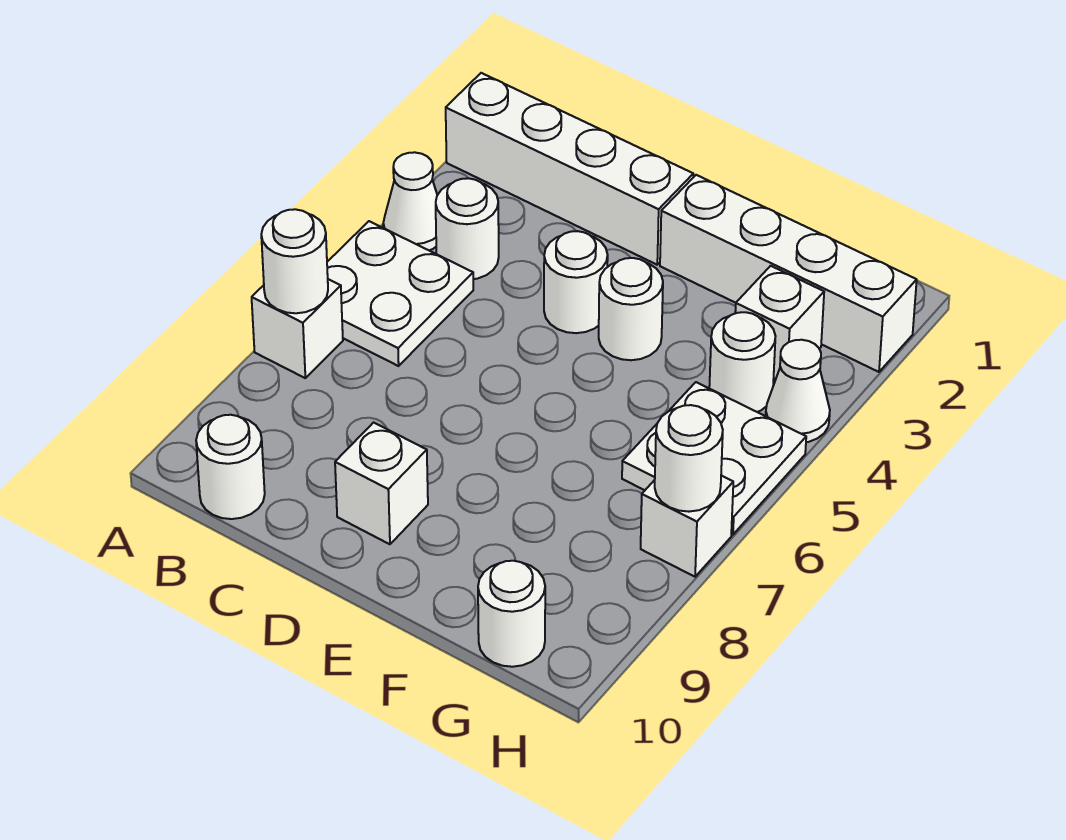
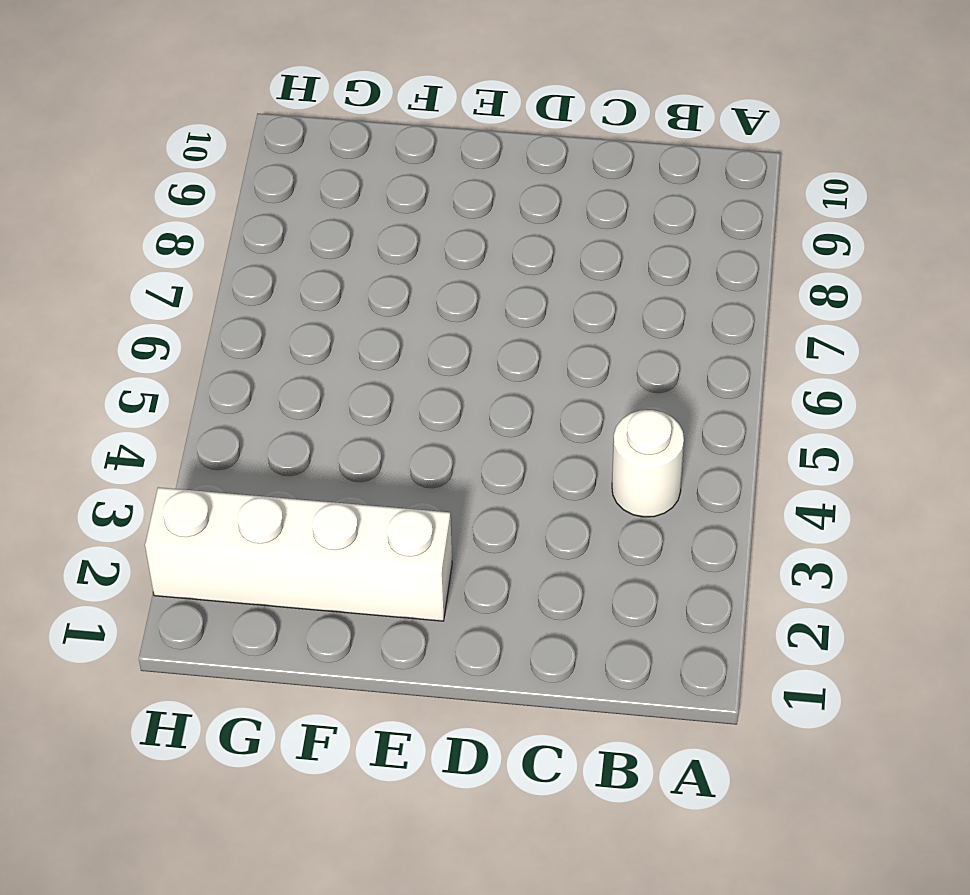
none -> white brick A2:D2 level 1
none -> white cone A4 level 1
none -> white plate A5:B6 level 1

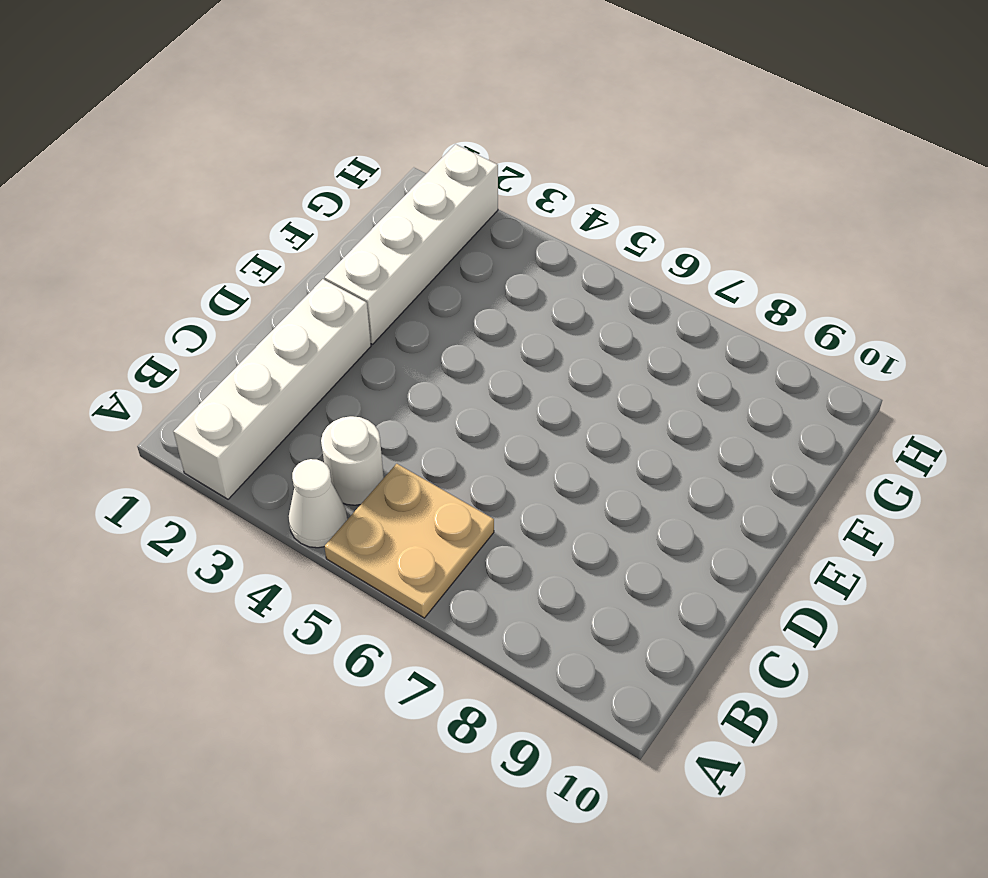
tan plate A5:B6 level 1 -> white plate A5:B6 level 1
none -> white brick A7 level 1
none -> white round brick B10 level 1
none -> white round brick D4 level 1

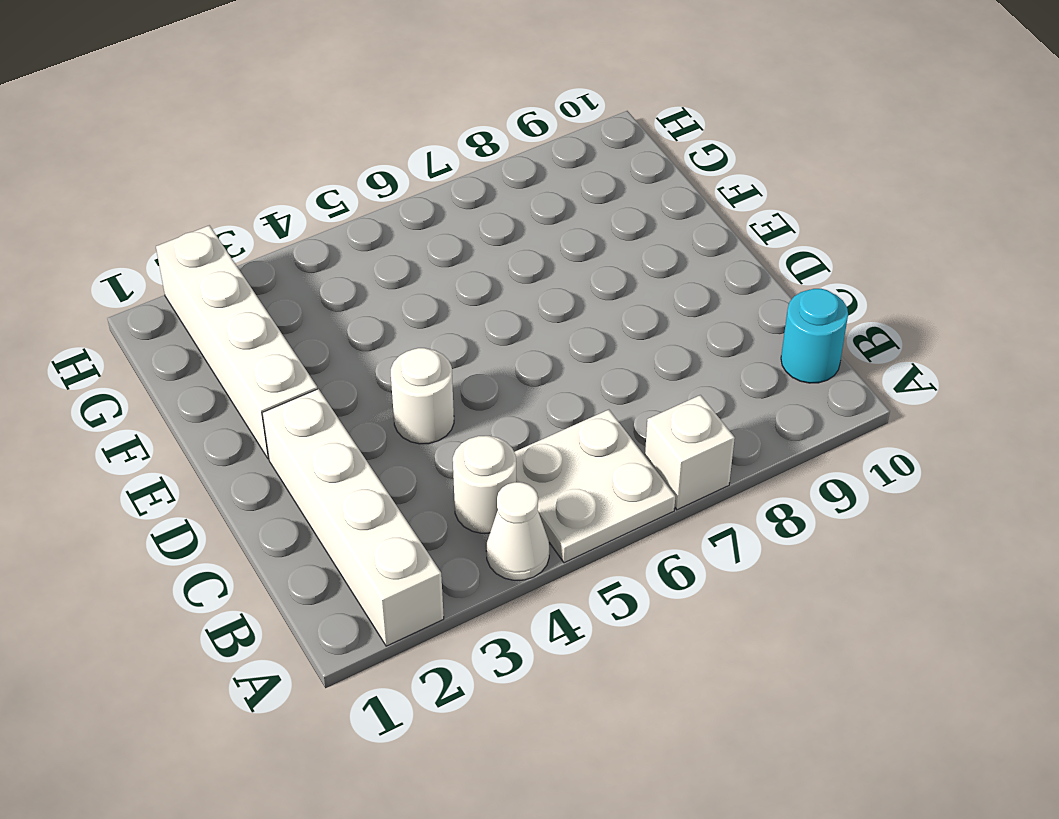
cyan round brick B10 level 1 -> white round brick B10 level 1
none -> white brick D9 level 1
none -> white round brick E4 level 1
none -> white brick G3 level 1

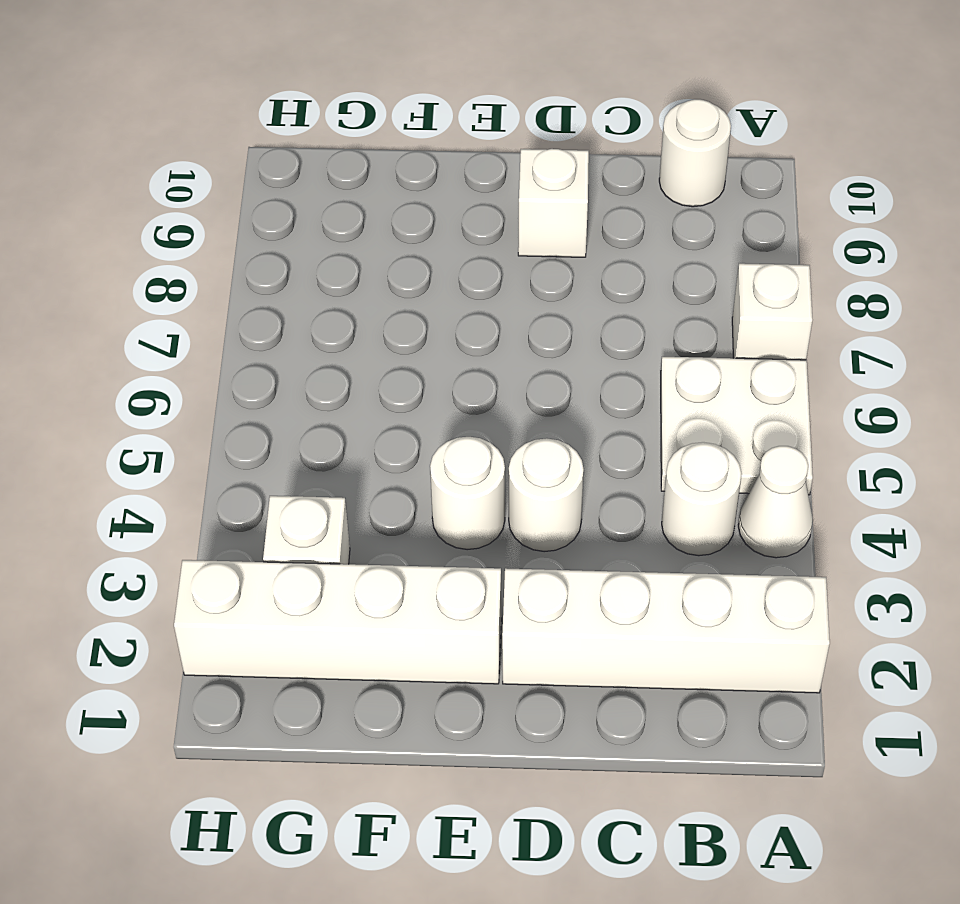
none -> white round brick G4 level 1
none -> white plate G5:H6 level 1
none -> white round brick G10 level 1

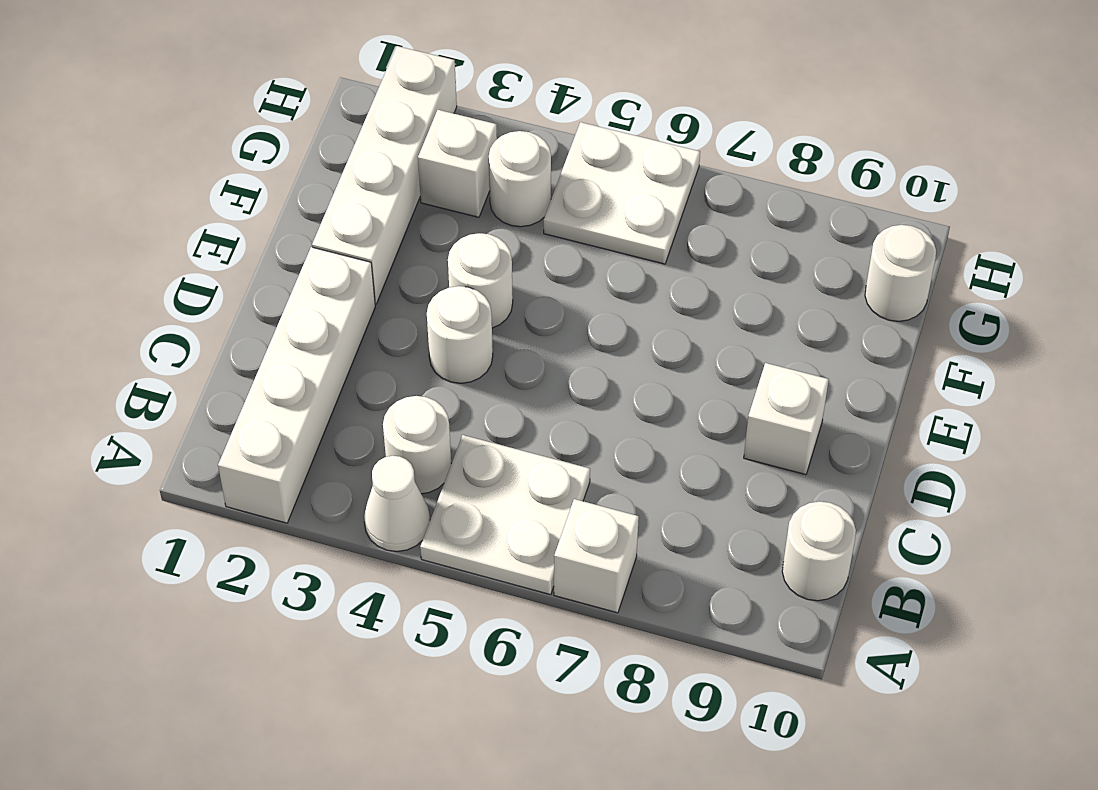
none -> white cone H4 level 1
none -> white brick H7 level 1
none -> white round brick A7 level 2

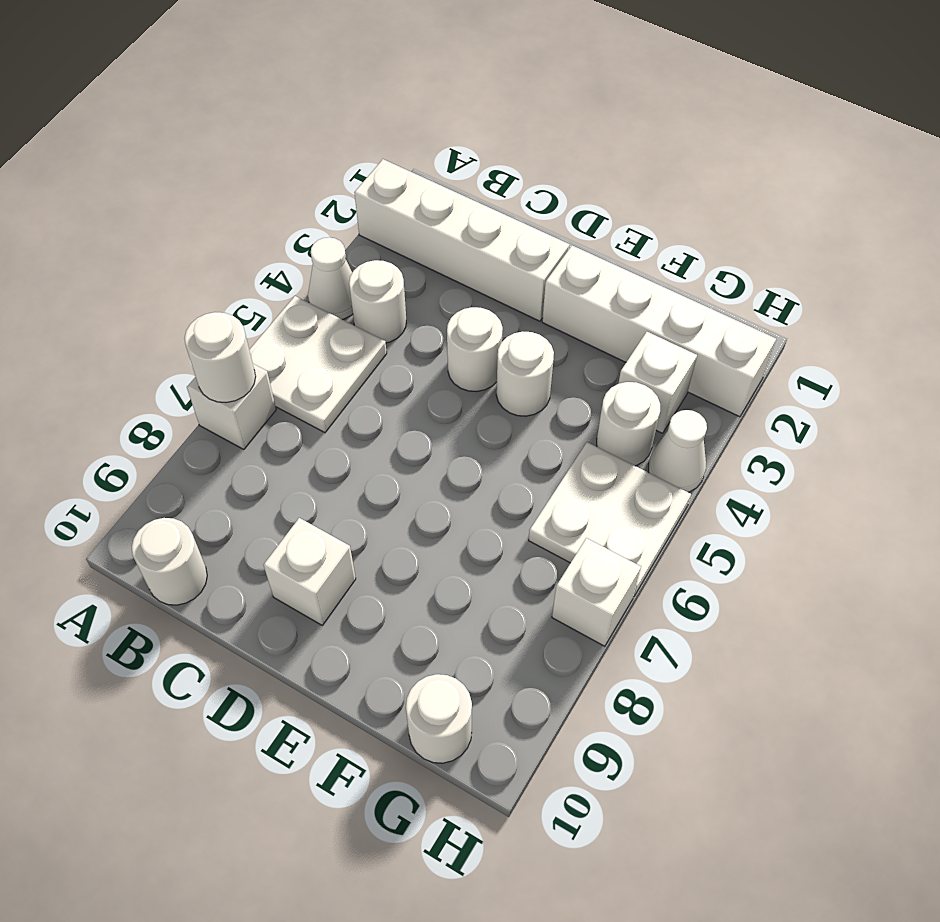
none -> white round brick H7 level 2

